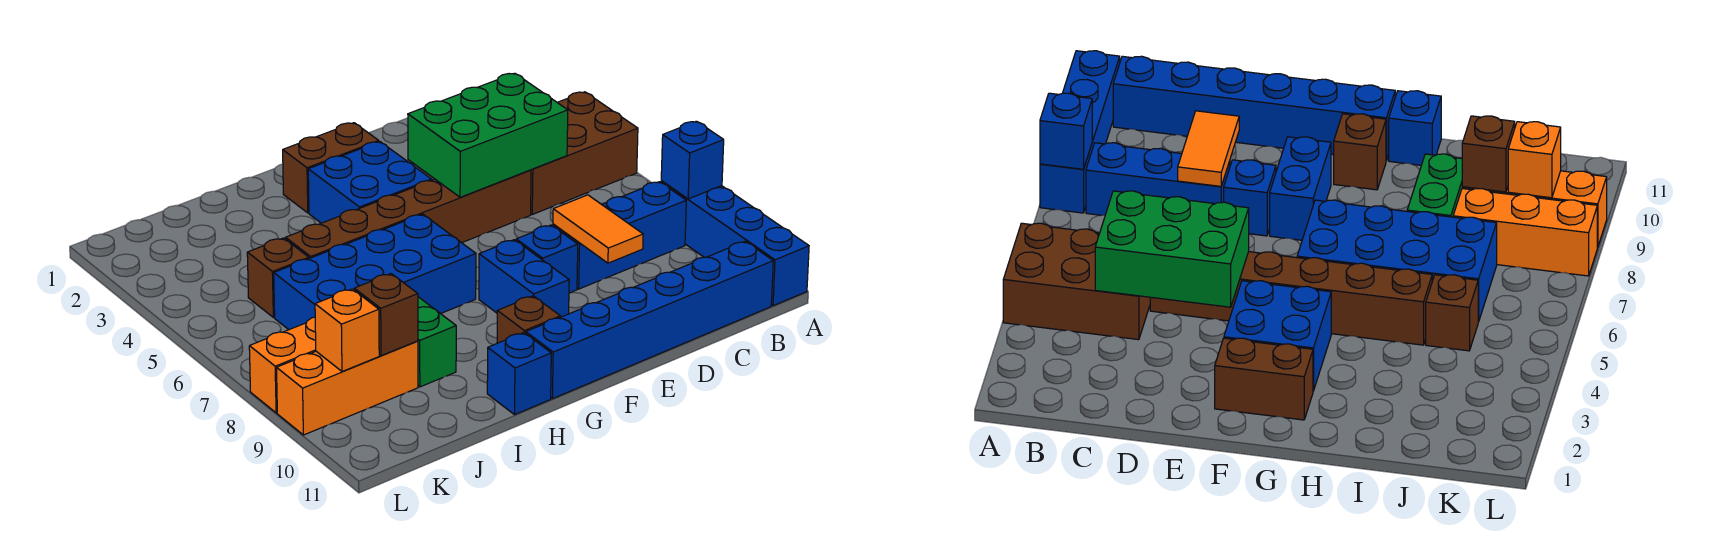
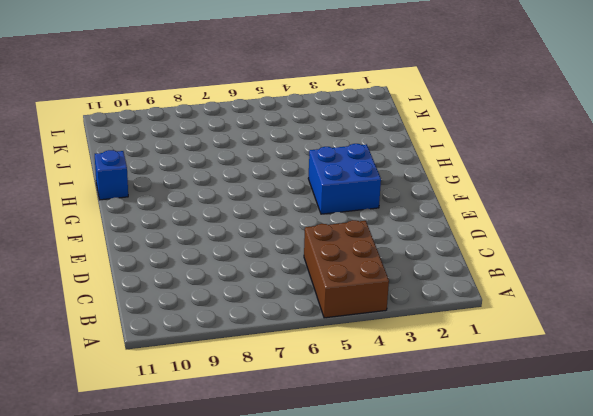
none -> blue brick A8:A11 level 1
none -> blue brick B8:D8 level 1
none -> blue brick B11:G11 level 1

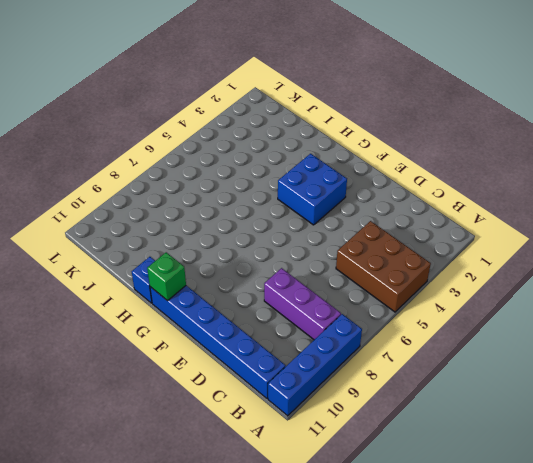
purple brick B8:D8 level 1 -> blue brick B8:D8 level 1
green brick G11 level 2 -> none
none -> brown brick D5:I5 level 1
none -> blue brick E8 level 1
none -> brown brick F2:G2 level 1

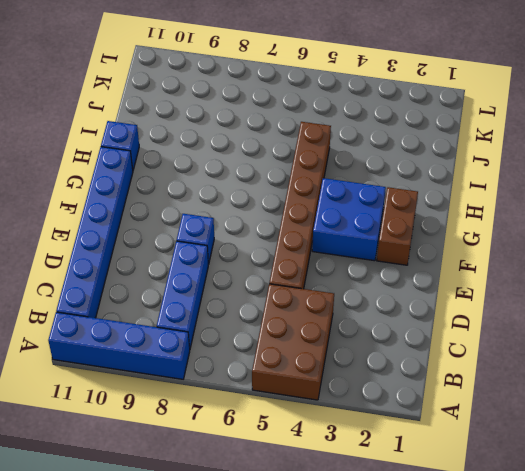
none -> blue brick F8:F9 level 1
none -> blue brick G6:J7 level 1
none -> brown brick G10 level 1

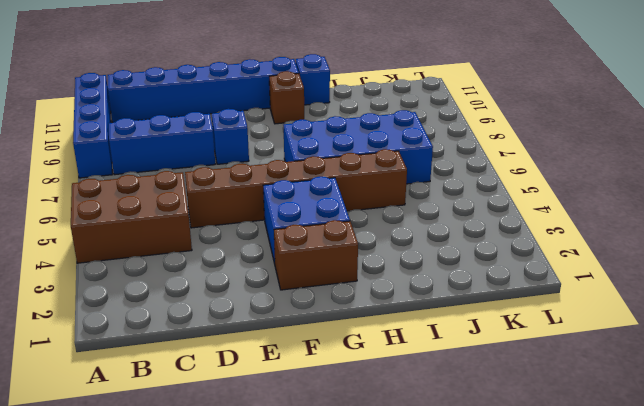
none -> blue brick F8:F9 level 1
none -> green brick I8:I9 level 1
none -> brown brick J5 level 1

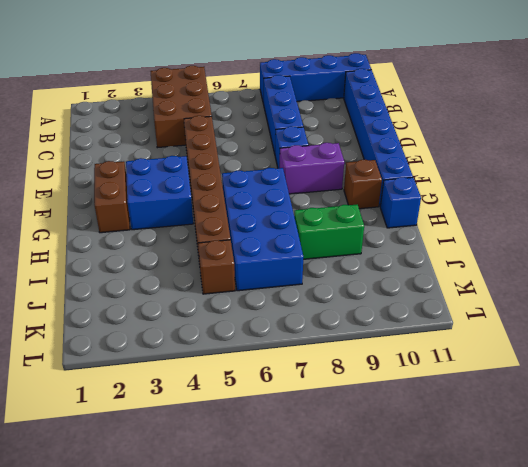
purple brick F8:F9 level 1 -> blue brick F8:F9 level 1
none -> orange brick J8:L8 level 1
none -> orange brick J9:L9 level 1
none -> blue brick A8 level 2

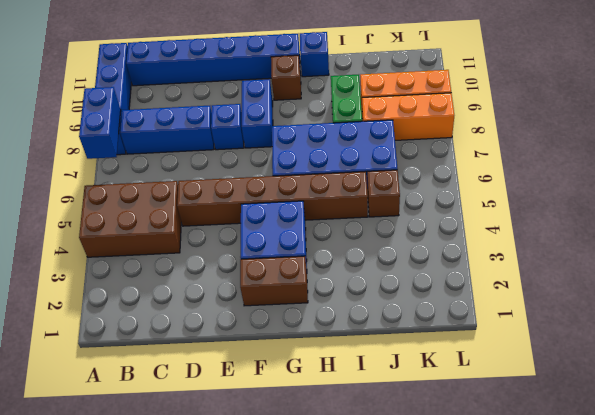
blue brick A7:A8 level 2 -> blue brick A8 level 2
none -> green brick C4:E5 level 2
none -> orange tile D8:D9 level 2
none -> brown brick J9 level 2

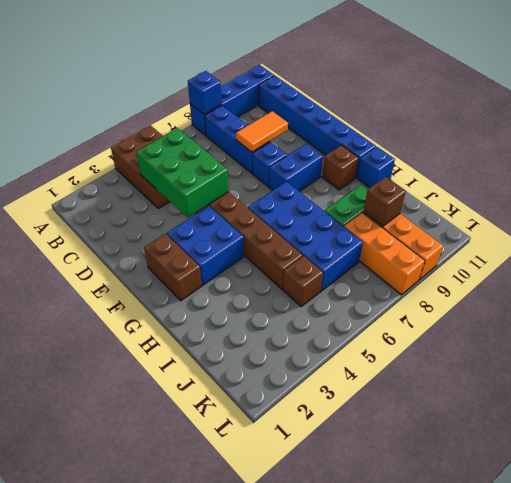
none -> orange brick K9 level 2

